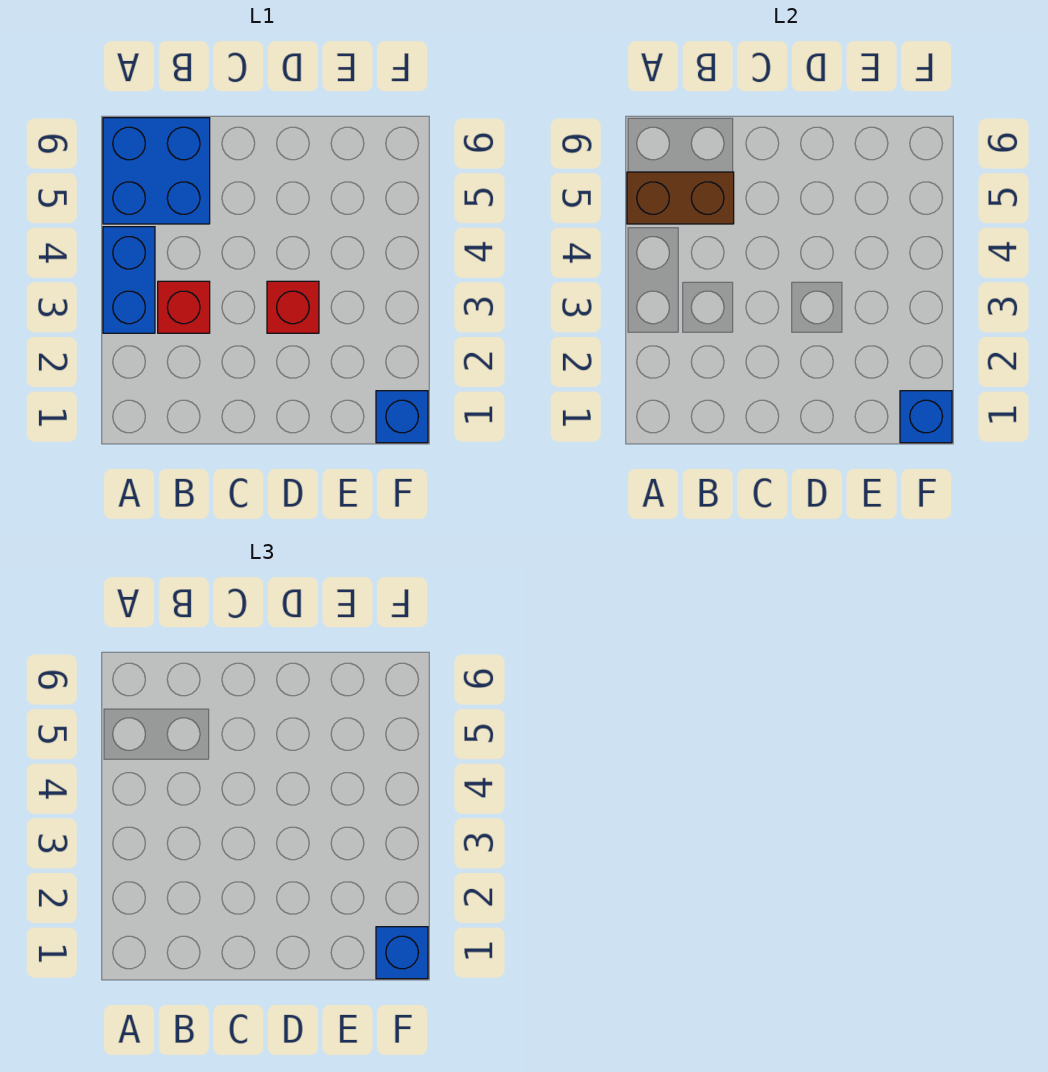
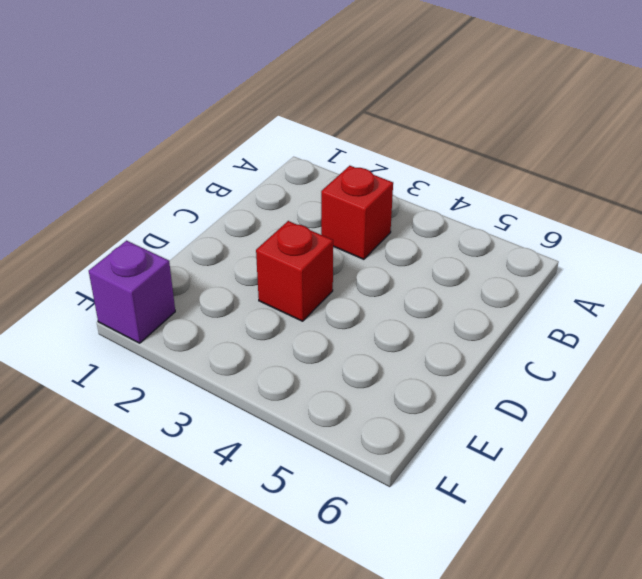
purple brick F1 level 1 -> blue brick F1 level 1
none -> blue brick A3:A4 level 1
none -> blue brick A5:B6 level 1

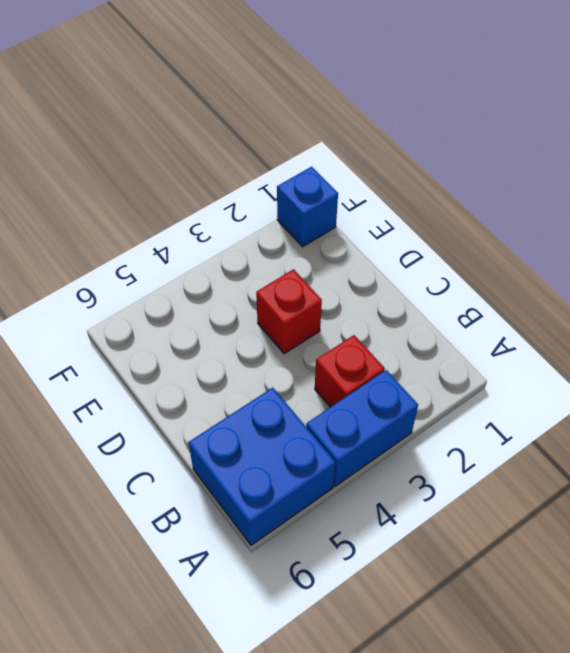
none -> brown brick A5:B5 level 2
none -> blue brick F1 level 2

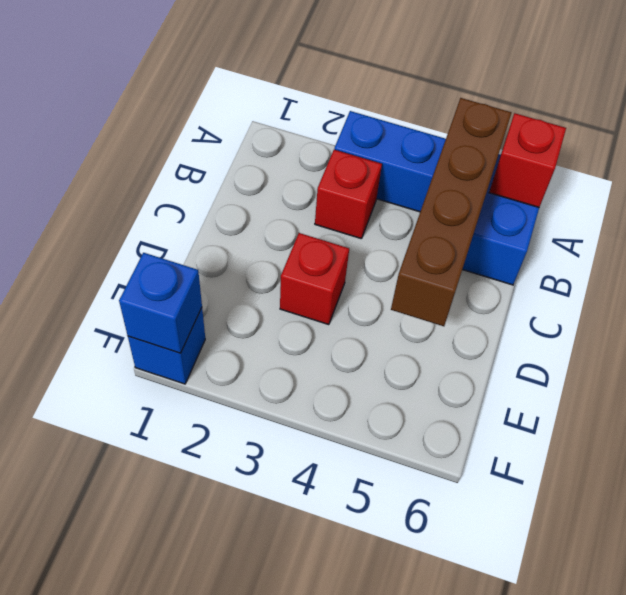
brown brick A5:D5 level 2 -> brown brick A5:B5 level 2
red brick A6 level 2 -> none
none -> blue brick F1 level 3

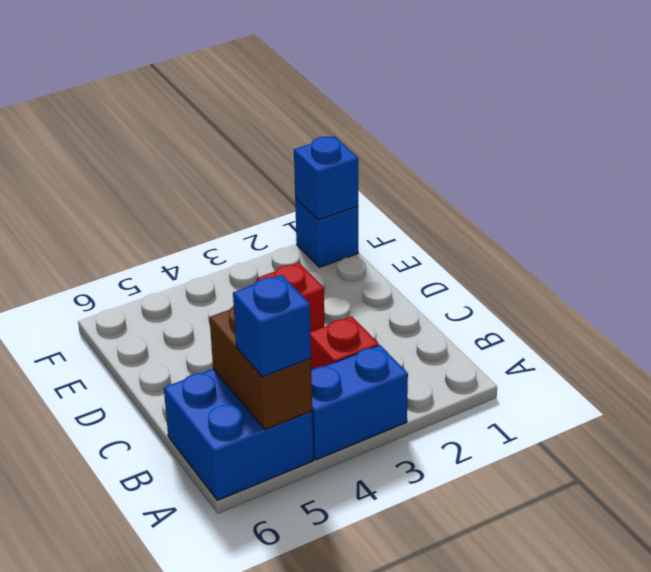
blue brick A5 level 3 -> blue brick F1 level 3

